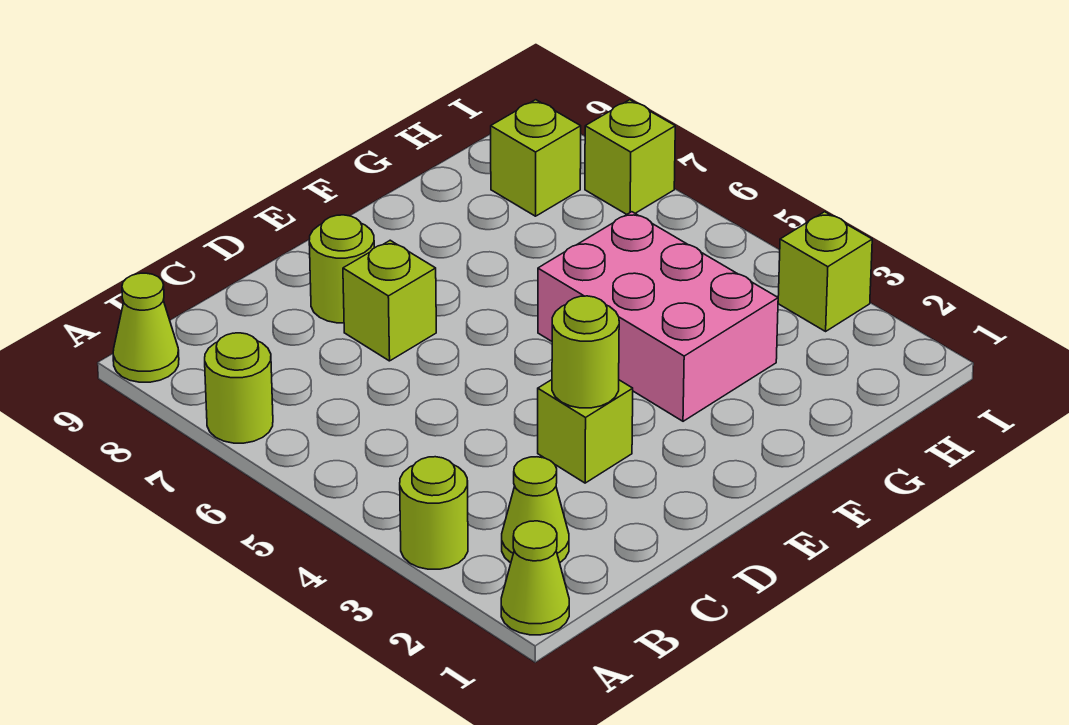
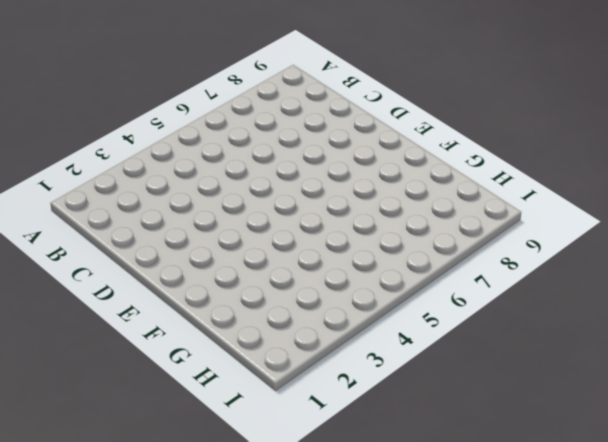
none -> lime cone A1 level 1
none -> lime round brick A3 level 1
none -> lime round brick A7 level 1

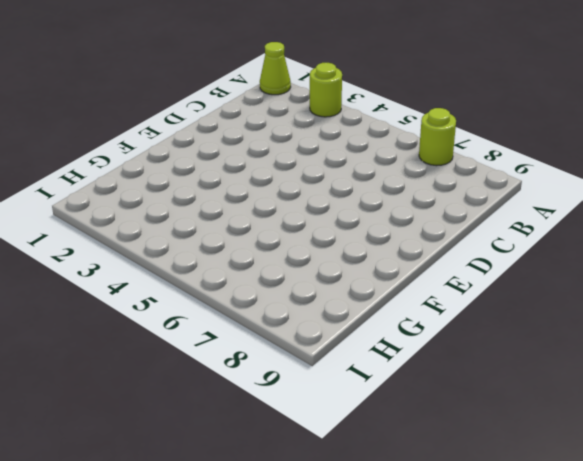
none -> lime cone A9 level 1
none -> lime cone B2 level 1
none -> lime brick D3 level 1

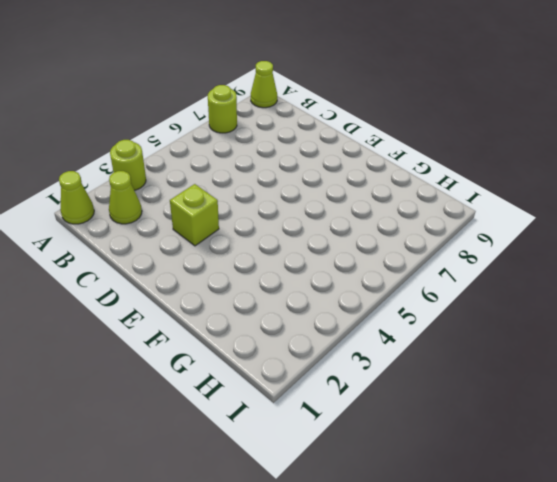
none -> lime brick D7 level 1
none -> lime round brick D8 level 1
none -> pink brick F3:G5 level 1

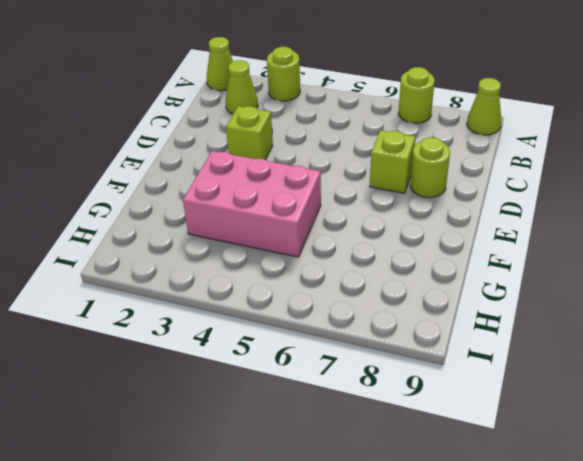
none -> lime brick H8 level 1
none -> lime brick I3 level 1
none -> lime brick I7 level 1

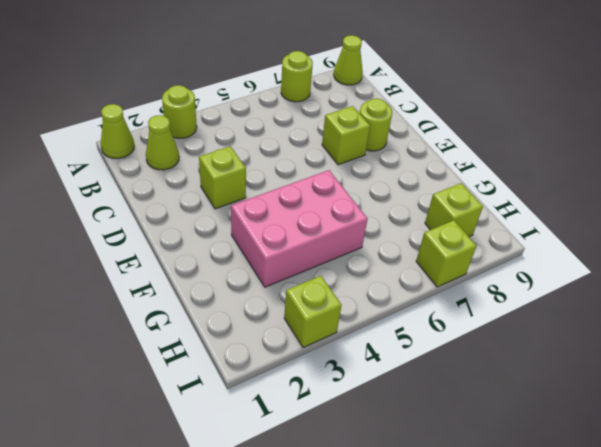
none -> lime round brick D3 level 2

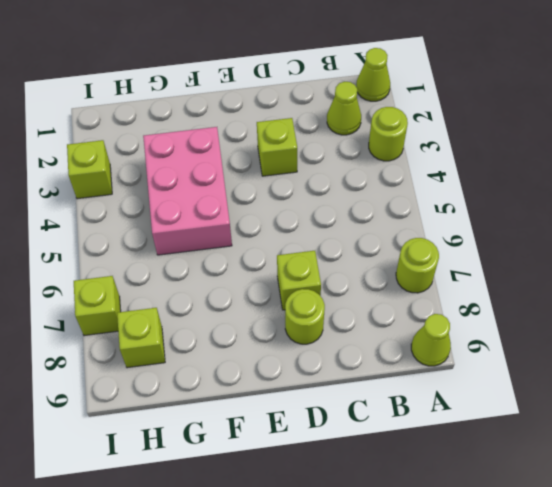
none -> lime round brick D3 level 2

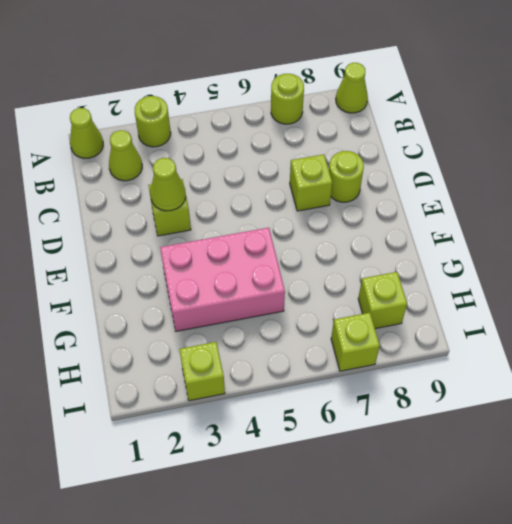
lime cone D3 level 2 -> lime round brick D3 level 2

